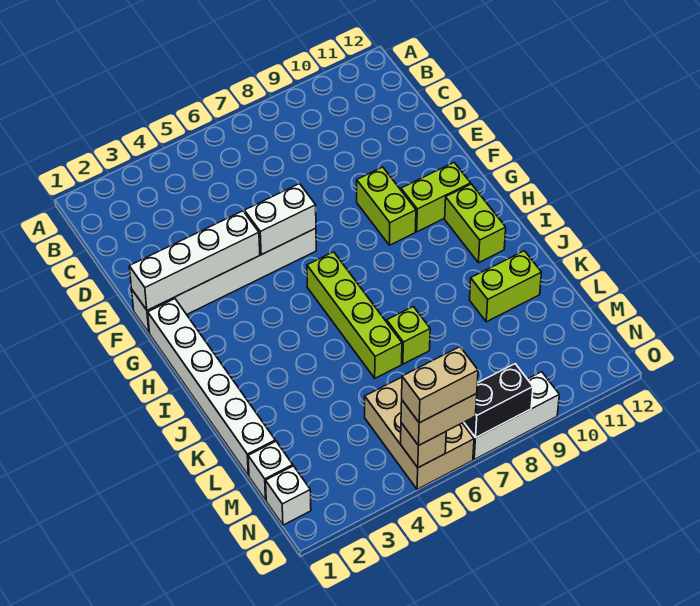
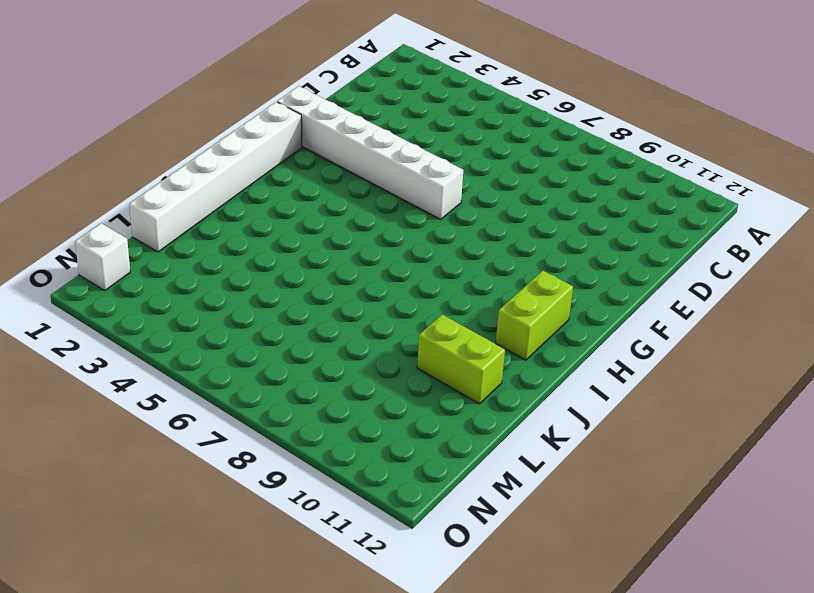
none -> lime brick F9:G9 level 1
none -> lime brick G10:G11 level 1
none -> lime brick H6:K6 level 1

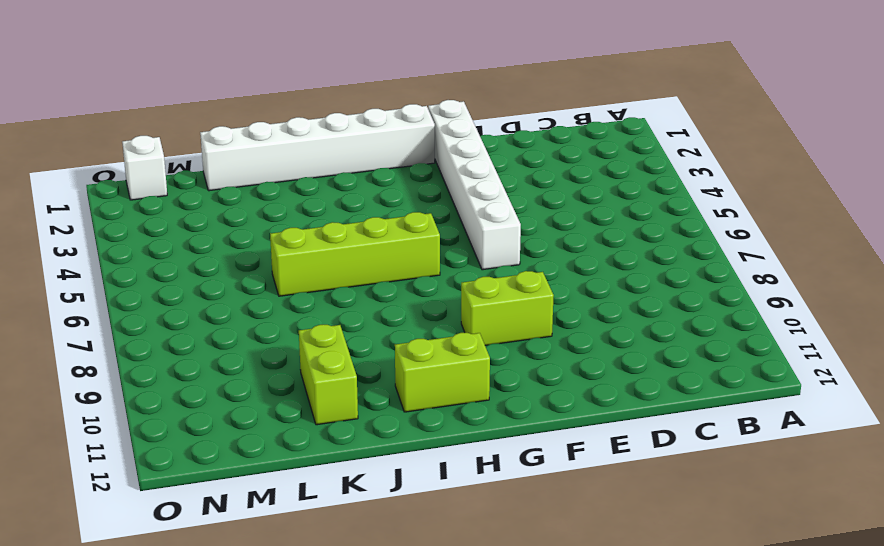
none -> lime brick G10:G11 level 1
none -> lime brick K7 level 1
none -> white brick M1 level 1

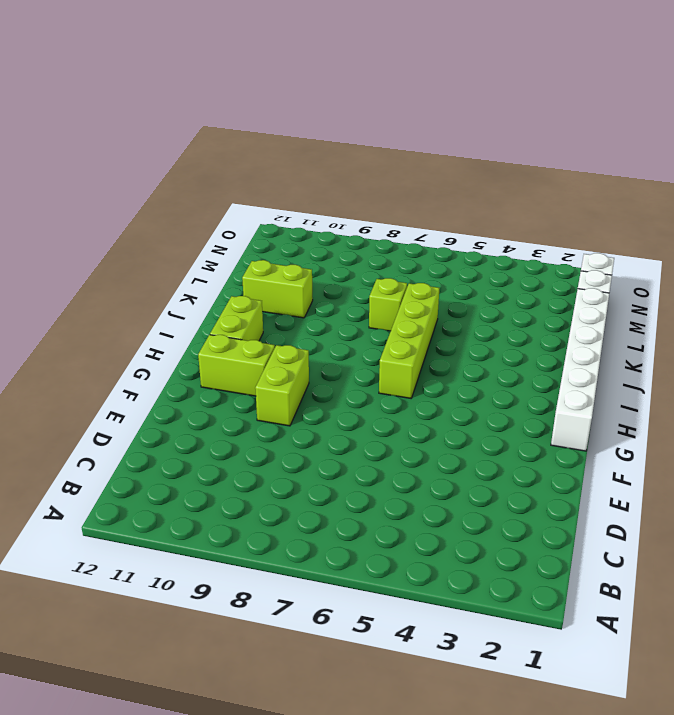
none -> white brick F1:F6 level 1
none -> tan brick M5:O6 level 1
none -> white brick O7:O9 level 1

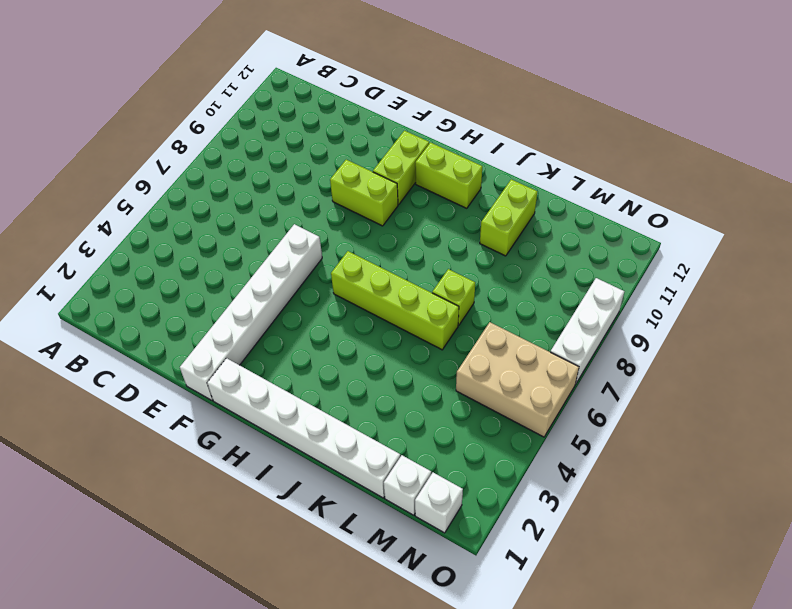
none -> white brick F1:F4 level 2
none -> white brick F5:F6 level 2
none -> tan brick O5 level 2

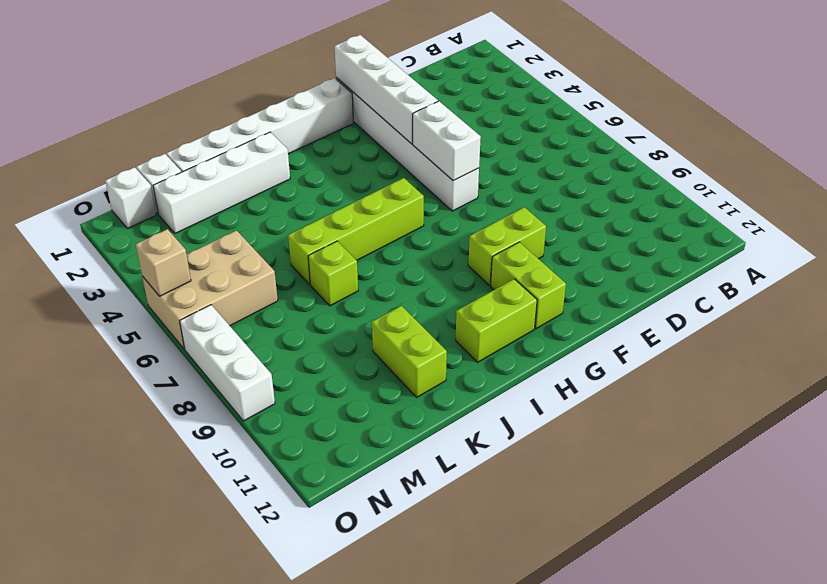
white brick J2:M2 level 1 -> none
none -> black brick O7:O8 level 2
none -> tan brick O5:O6 level 3
none -> tan brick O5:O6 level 4

